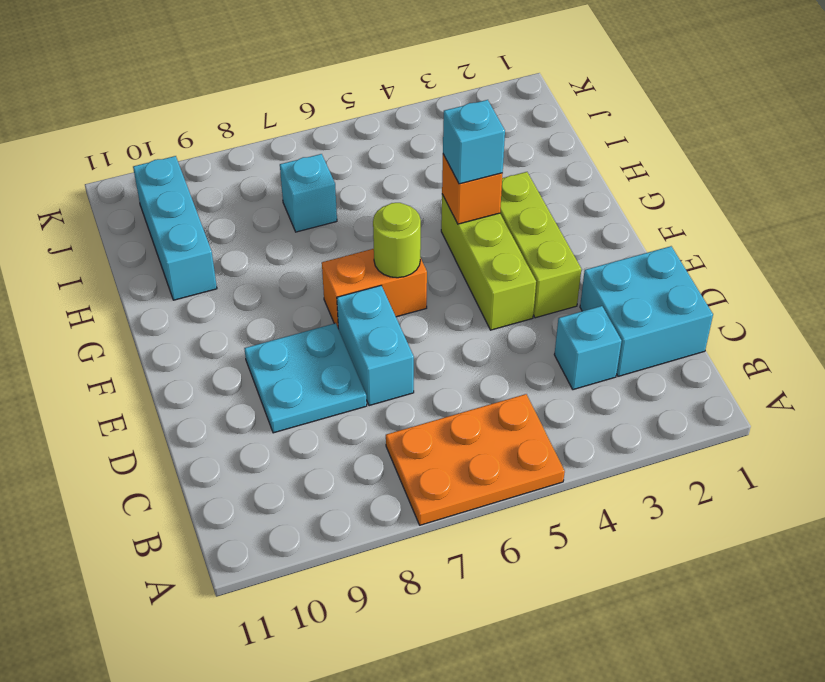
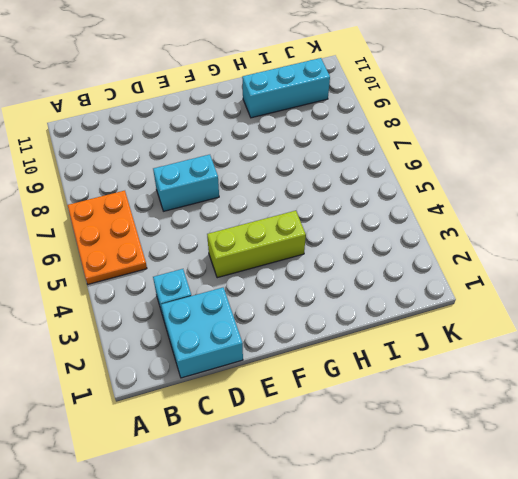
none -> cyan plate D8:E9 level 1
none -> lime brick E3:G3 level 1
none -> orange brick F6:F7 level 1

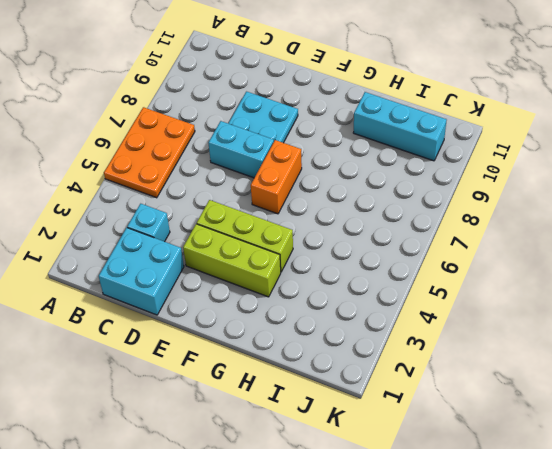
none -> cyan brick I7 level 1
none -> lime round brick F6 level 2
none -> orange brick G4 level 2

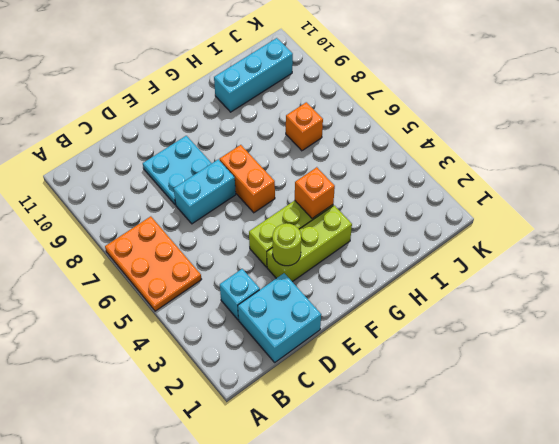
lime round brick E3 level 2 -> lime round brick F6 level 2
orange brick I7 level 1 -> cyan brick I7 level 1
none -> cyan brick G4 level 3

